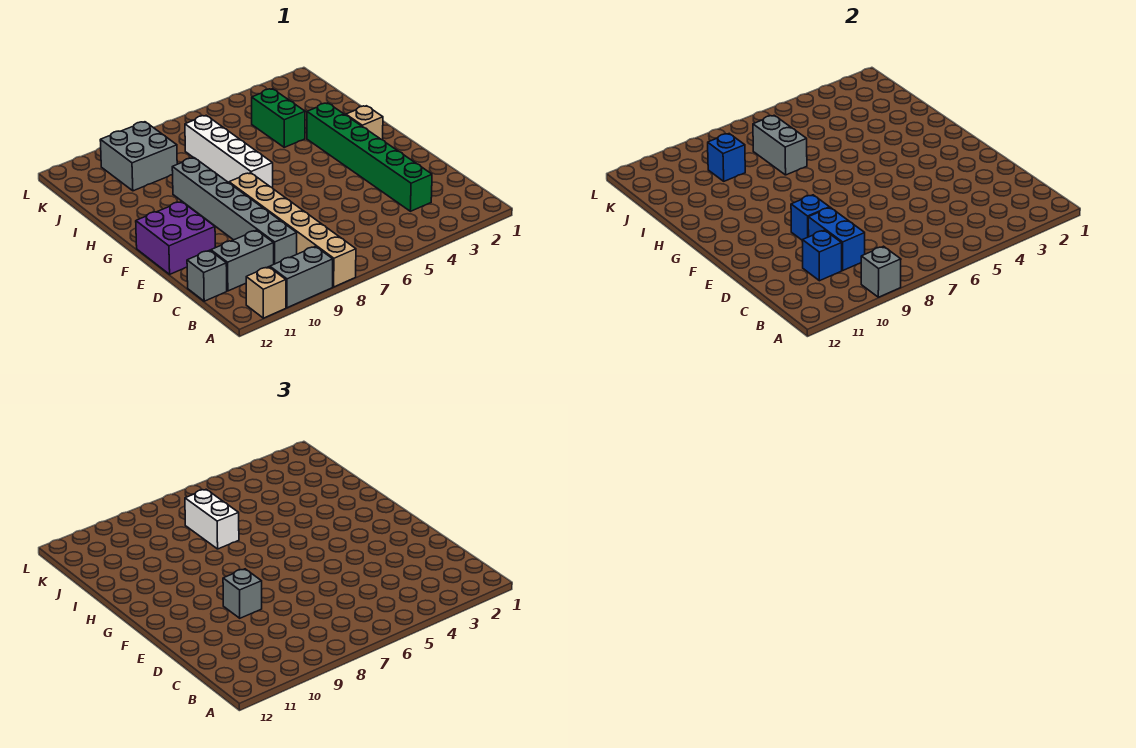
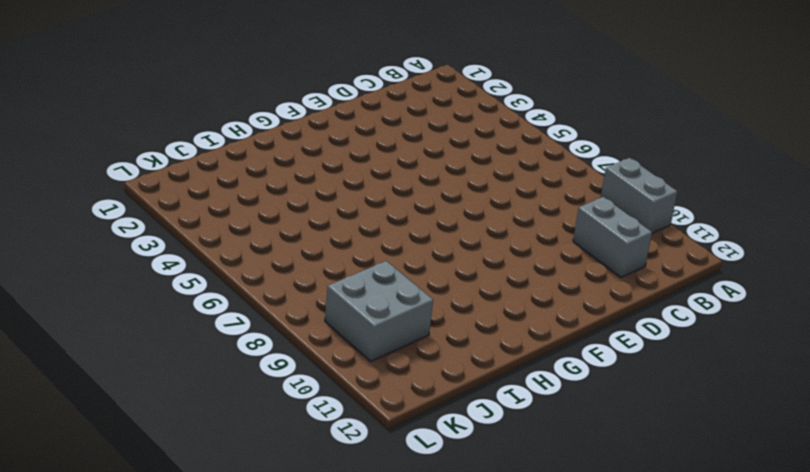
none -> tan brick A8:F8 level 1
none -> tan brick A11 level 1
none -> green brick C3:H3 level 1

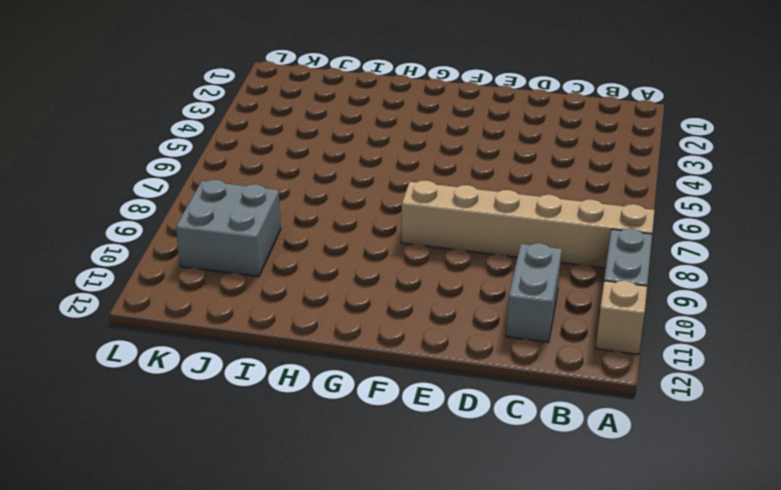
none -> green brick C3:H3 level 1
none -> grey brick C9:H9 level 1
none -> grey brick C12 level 1

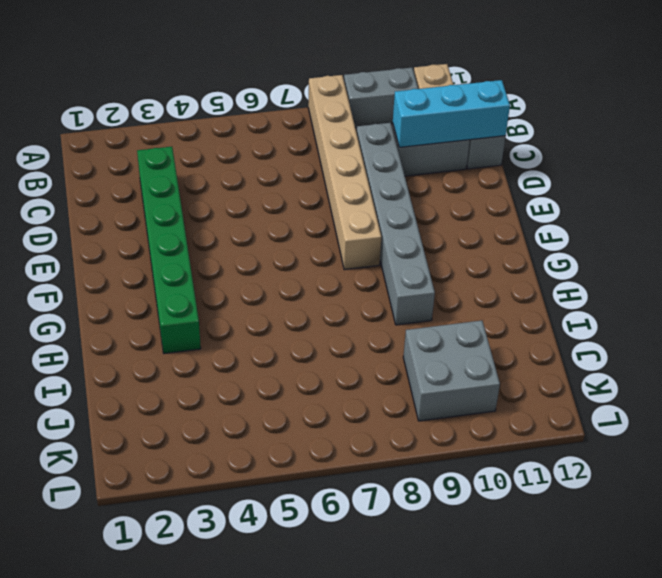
cyan brick C10:C12 level 2 -> blue brick C10 level 2
none -> purple brick E11:F12 level 1
none -> tan brick G2 level 1
none -> white brick G7:J7 level 1

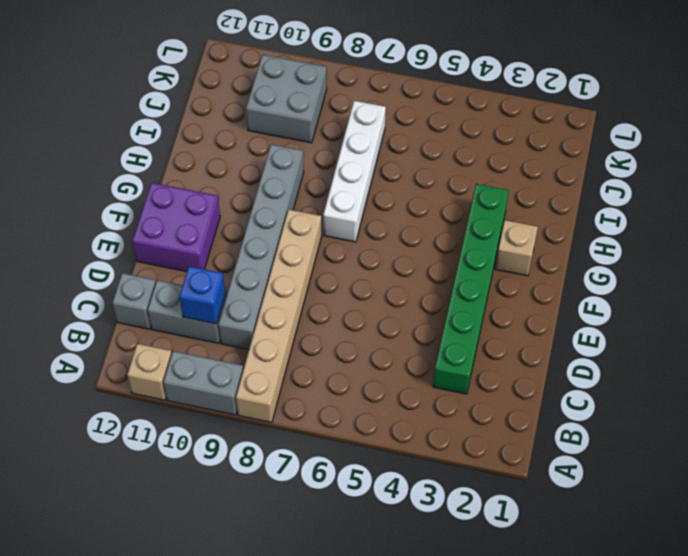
none -> green brick I4:J4 level 1
none -> grey brick A9 level 2
none -> blue brick C9:D9 level 2

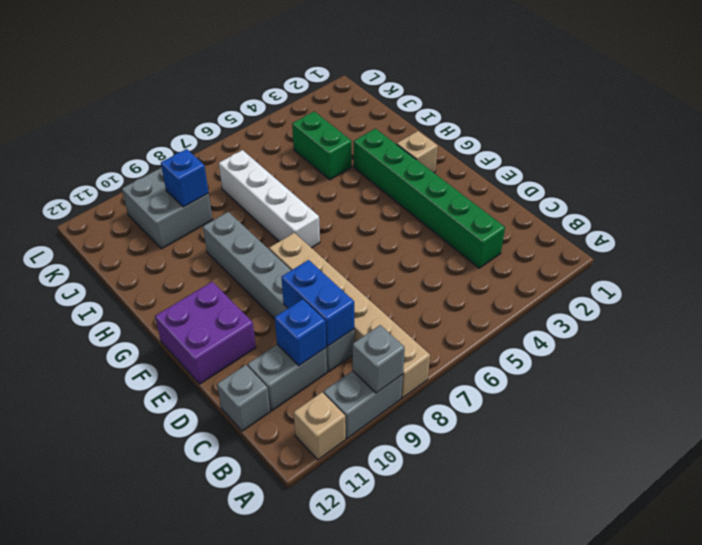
none -> blue brick E9 level 2
none -> grey brick I7:J7 level 2
none -> grey brick E9 level 3

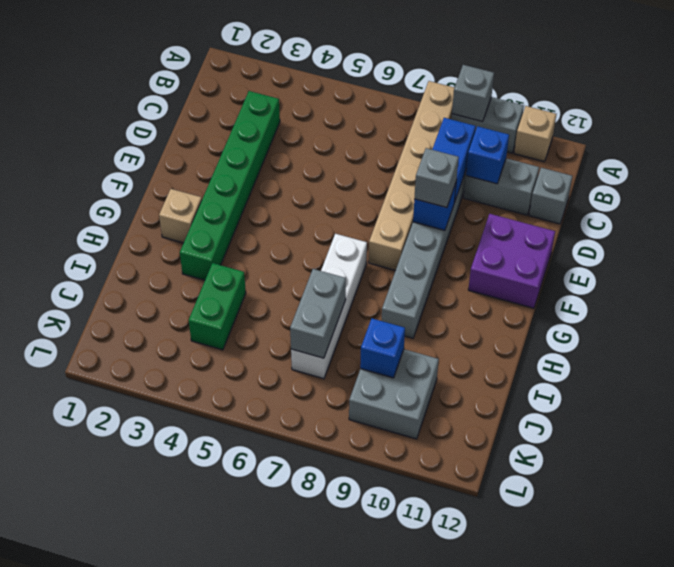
none -> white brick I7:J7 level 3

